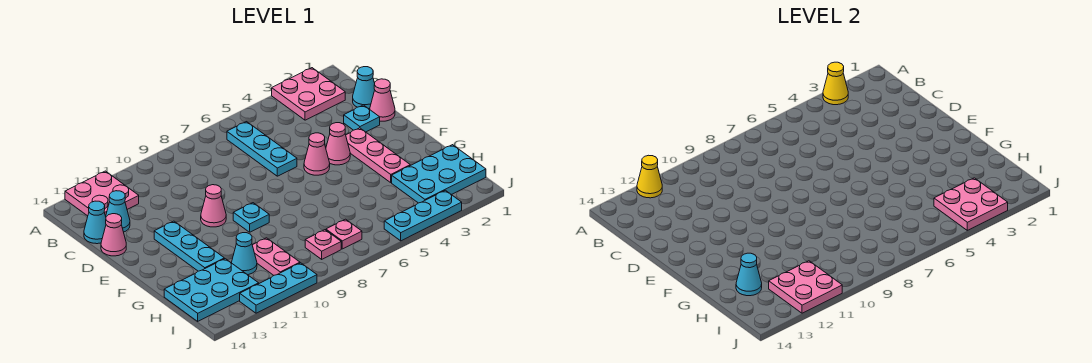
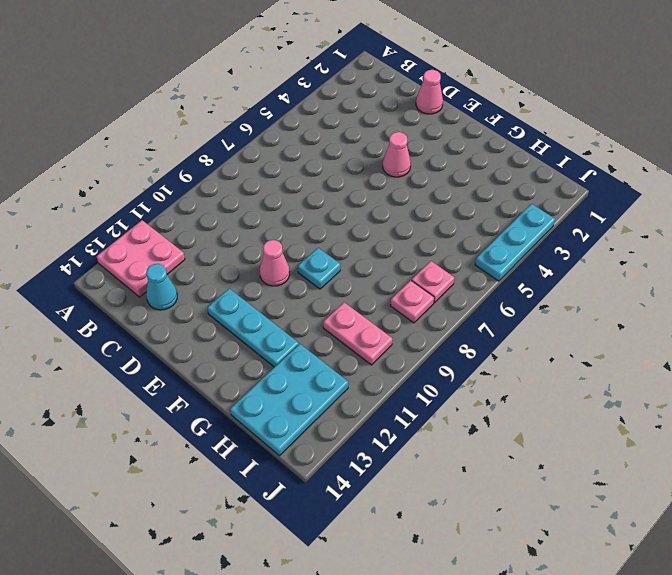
none -> pink plate A2:B3 level 1
none -> cyan plate B6:D6 level 1
none -> cyan cone C1 level 1

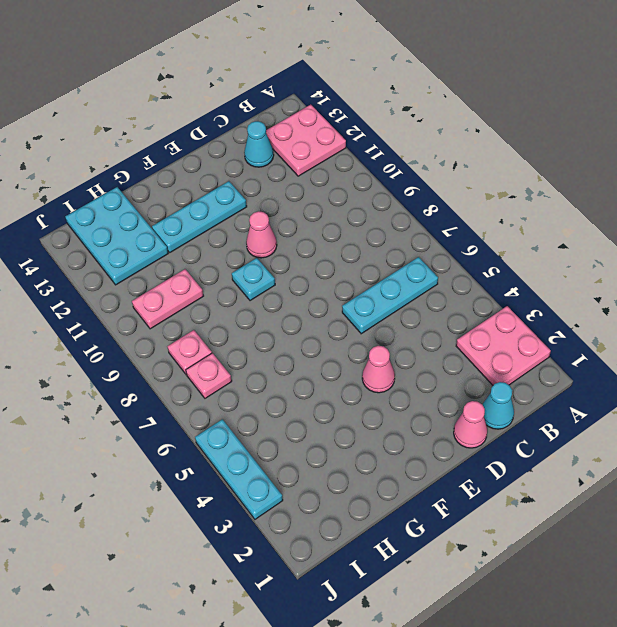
none -> cyan cone C14 level 1
none -> cyan plate D2 level 1
none -> pink cone D14 level 1

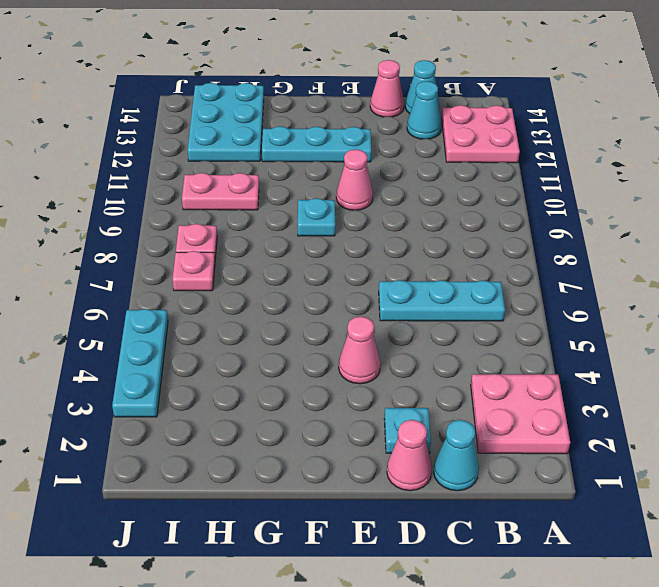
none -> pink plate E3:G3 level 1
none -> pink cone E5 level 1
none -> cyan plate H1:I3 level 1

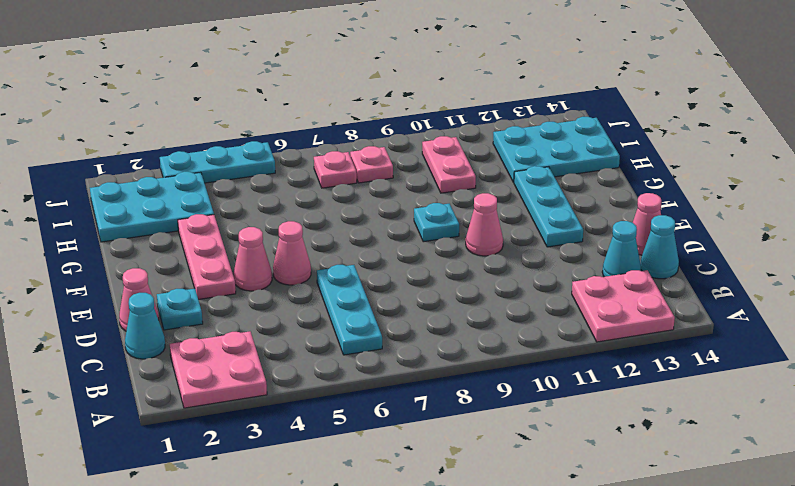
none -> cyan cone H11 level 1
none -> cyan plate J10:J12 level 1
none -> yellow cone A3 level 2

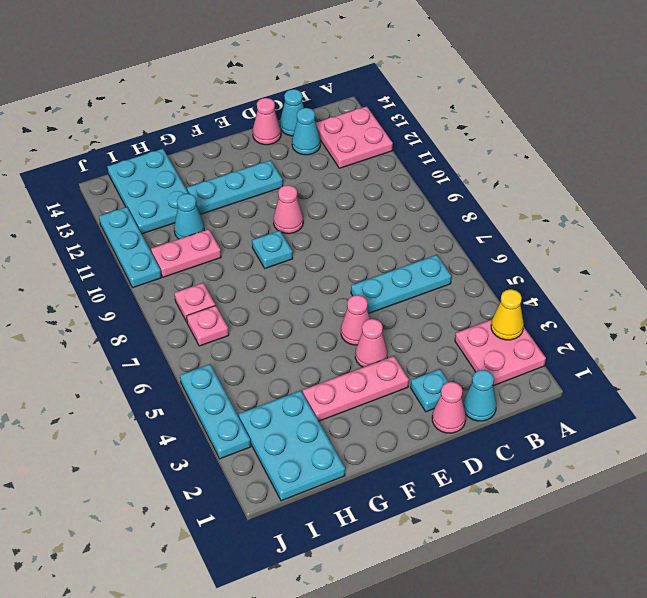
none -> yellow cone A12 level 2
none -> cyan cone H13 level 2
none -> pink plate I3:J4 level 2

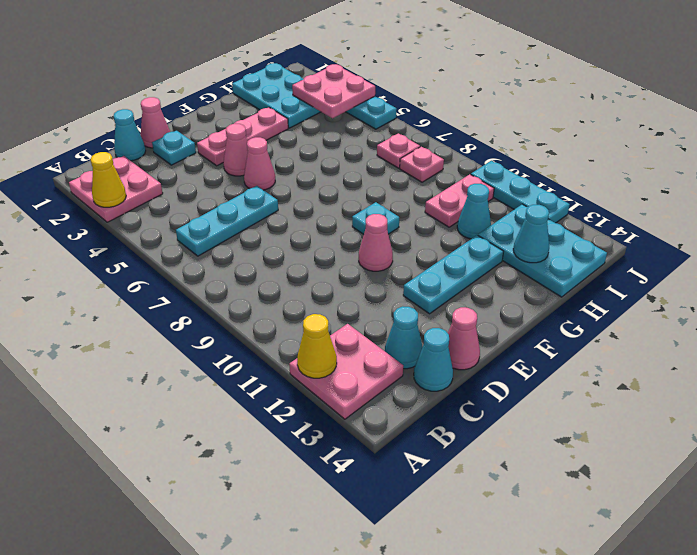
none -> pink plate I11:J12 level 2

